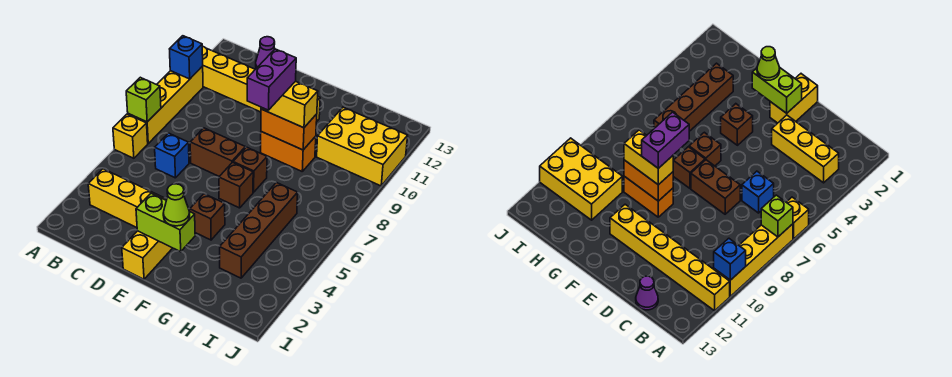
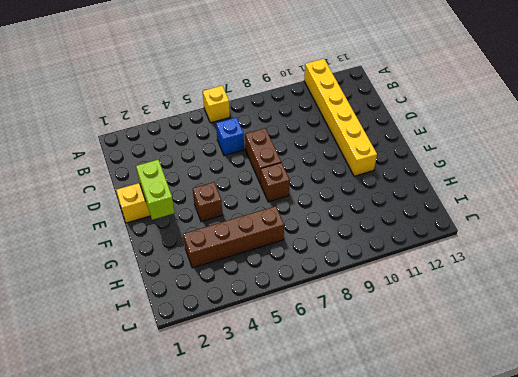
none -> yellow brick A7:A10 level 1
none -> yellow brick B3:D3 level 1
none -> purple cone C13 level 1

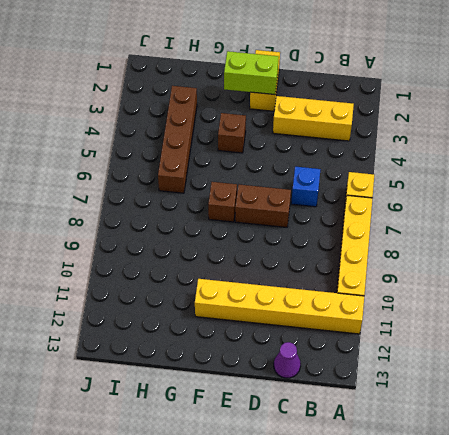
none -> brown brick F6 level 1
none -> orange brick F9:G9 level 1
none -> yellow brick H10:J11 level 1

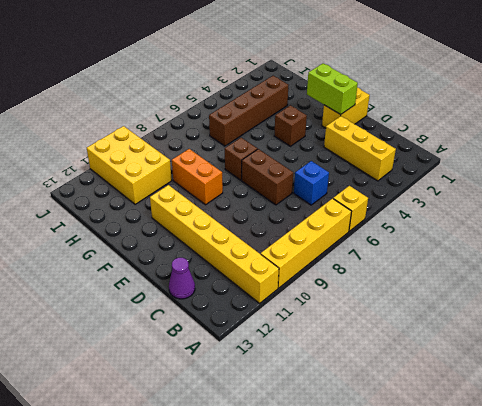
none -> brown brick F6 level 1
none -> lime brick A7 level 2
none -> blue brick A10 level 2

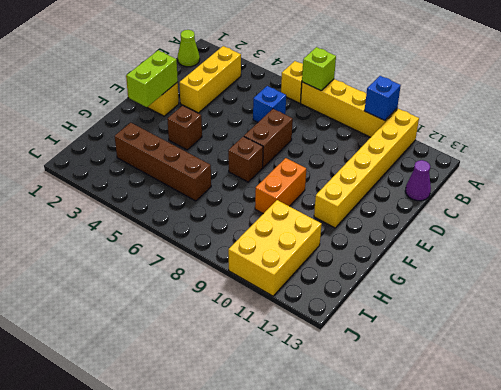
lime cone B1 level 1 -> lime cone F2 level 3
none -> brown brick F6 level 1
none -> orange brick F9:G9 level 2
none -> yellow brick F9:G9 level 3

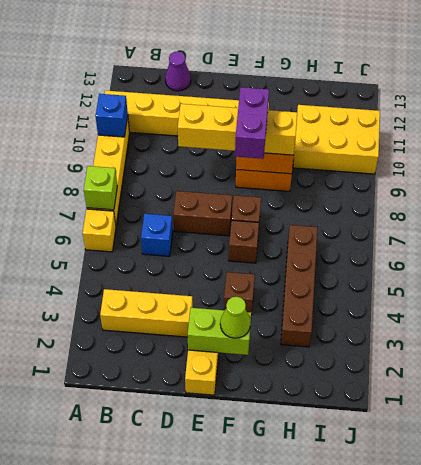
yellow brick D9:G9 level 3 -> yellow brick F9:G9 level 3

